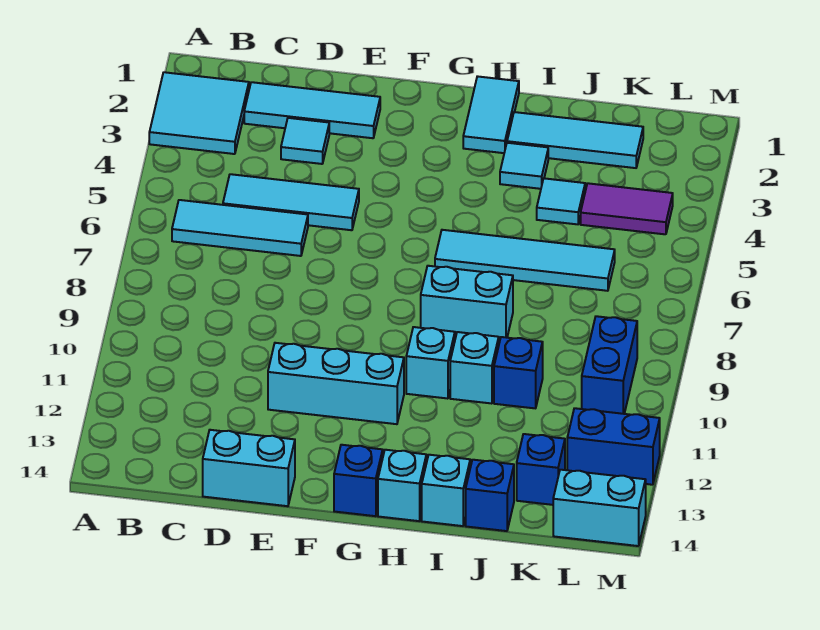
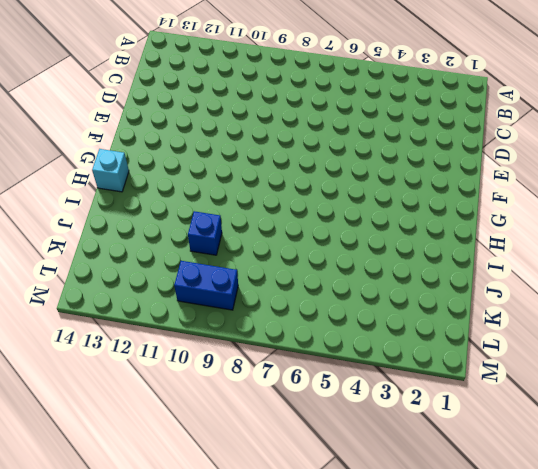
none -> cyan tile A2:B3 level 1
none -> cyan tile B6:D6 level 1
none -> cyan tile C2:E2 level 1

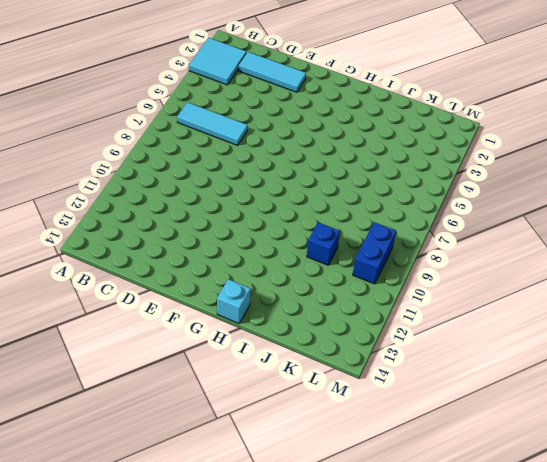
none -> cyan tile C5:E5 level 1
none -> cyan tile D3 level 1
none -> cyan brick D14:E14 level 1

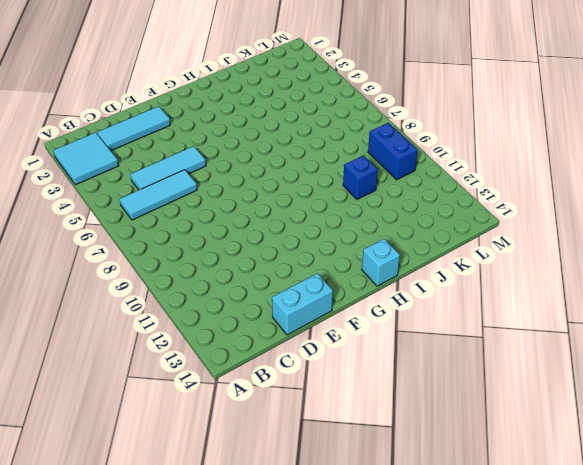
none -> cyan tile D3 level 1
none -> cyan brick E11:G11 level 1
none -> blue brick G14 level 1

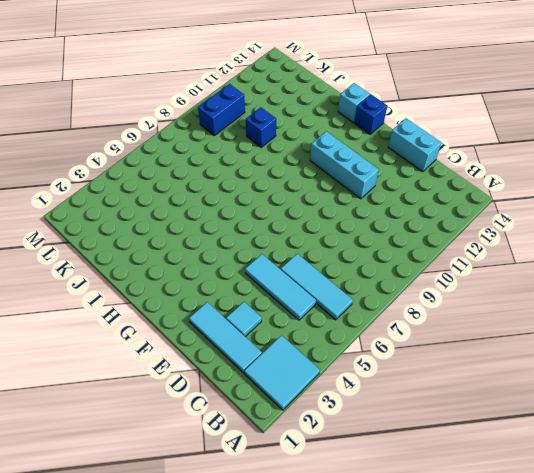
none -> cyan tile H1:H2 level 1
none -> cyan tile H6:K6 level 1
none -> cyan brick H8:I8 level 1

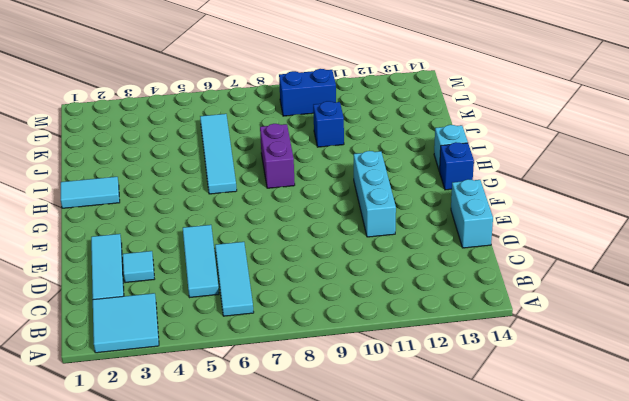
purple brick H8:I8 level 1 -> cyan brick H8:I8 level 1
none -> cyan brick H10 level 1
none -> cyan tile I2:K2 level 1
none -> cyan tile I3 level 1

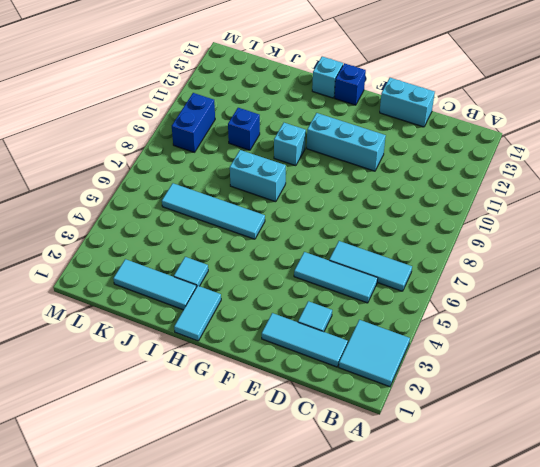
none -> cyan brick I10 level 1
none -> cyan brick I14 level 1
none -> cyan tile J4 level 1

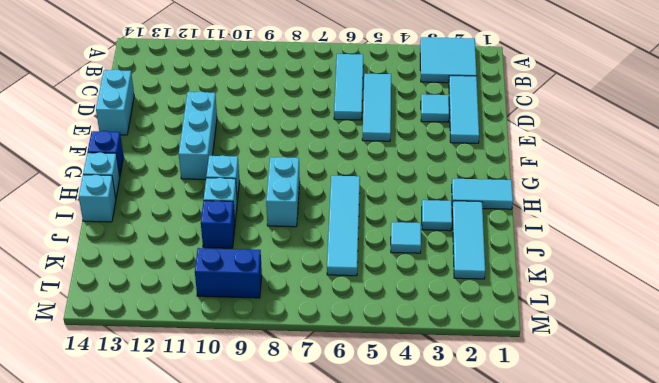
none -> blue brick J14 level 1
none -> purple tile K4:L4 level 1
none -> blue brick K13 level 1

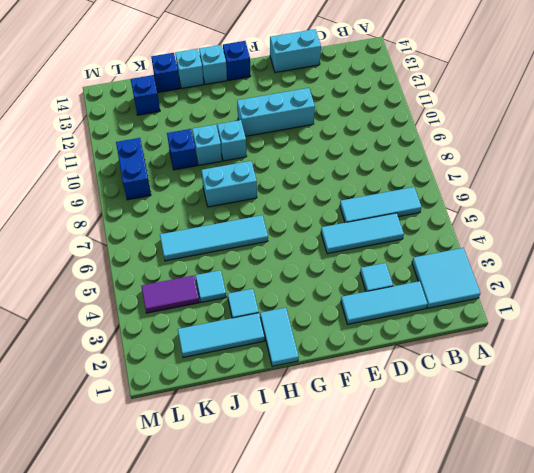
none -> blue brick L12:M12 level 1
none -> cyan brick L14:M14 level 1

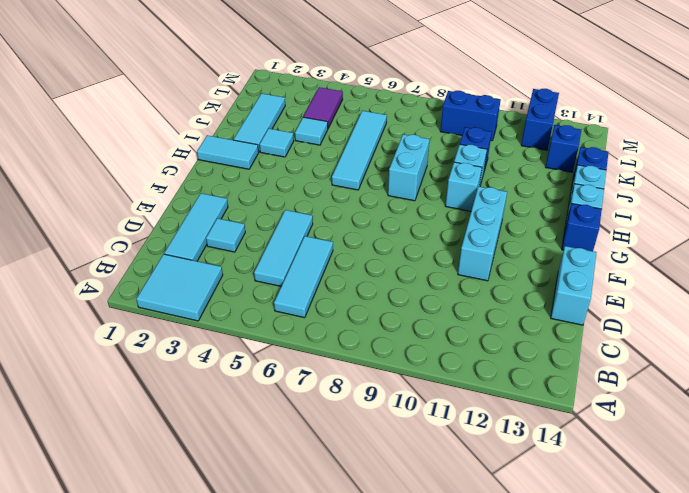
none -> cyan brick L14:M14 level 1

